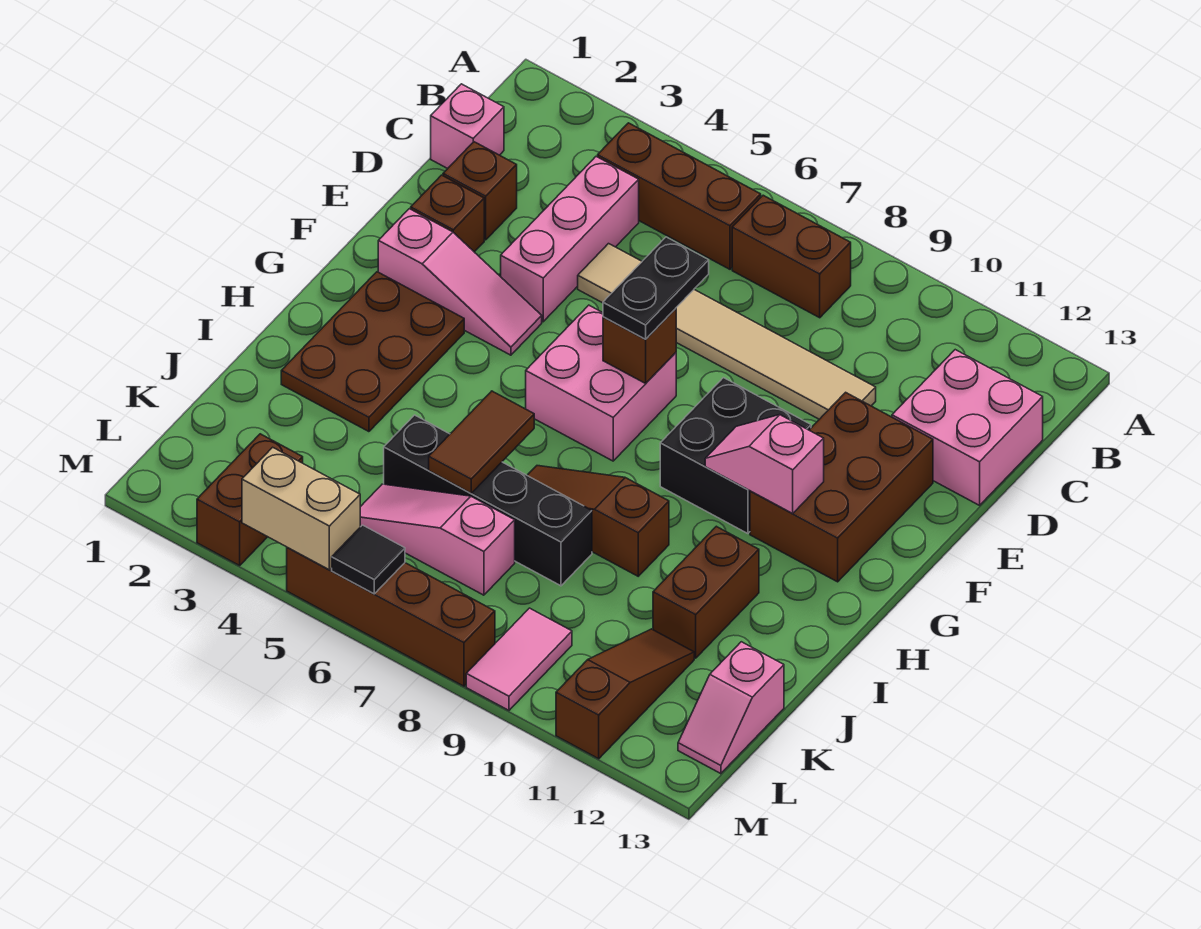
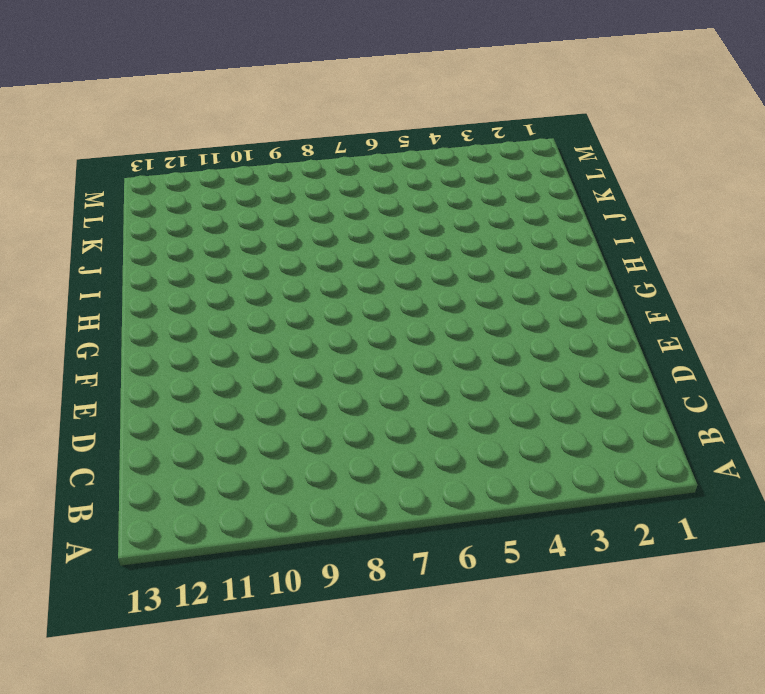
none -> brown brick B4:B6 level 1
none -> brown brick B7:B8 level 1
none -> pink brick C1 level 1

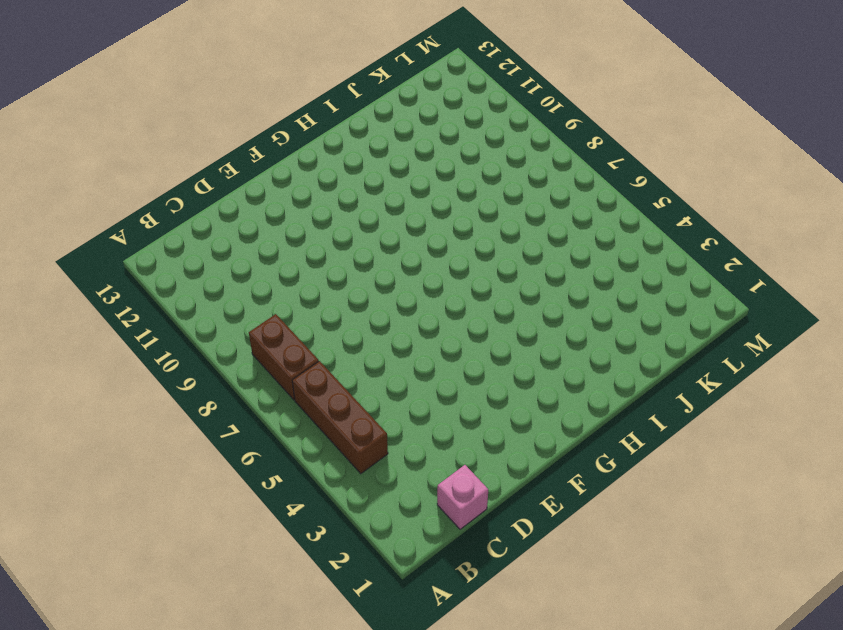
none -> pink brick C4:E4 level 1
none -> pink brick C12:D13 level 1
none -> brown brick D2 level 1

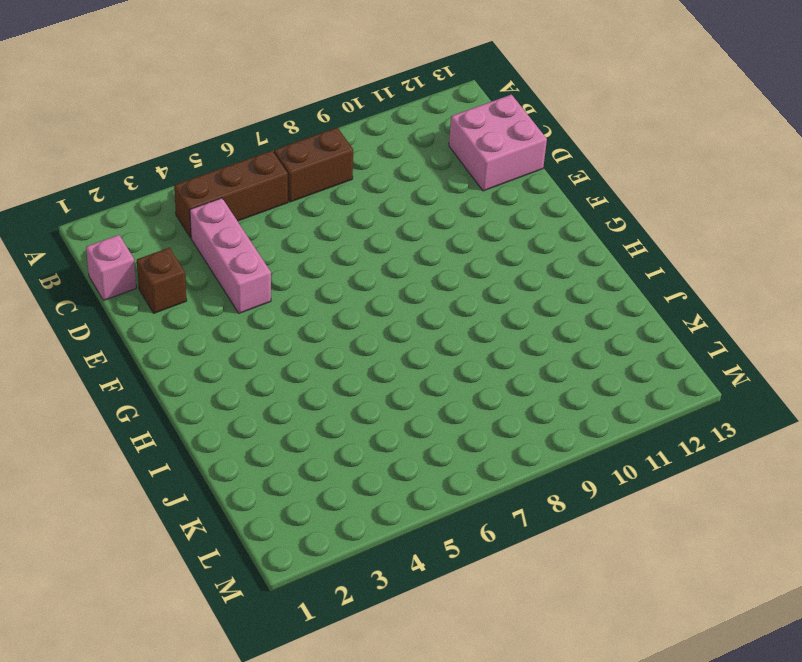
none -> tan tile D5:D10 level 1
none -> brown brick E2 level 1
none -> brown brick E11:G12 level 1

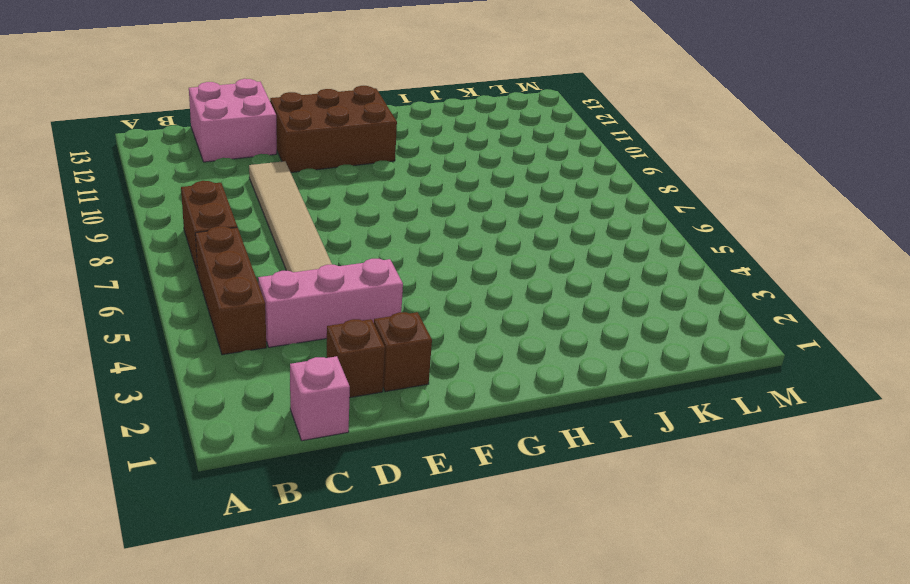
none -> pink slope F2:F4 level 1 top 2
none -> pink brick F6:G7 level 1
none -> black brick F9:G10 level 1

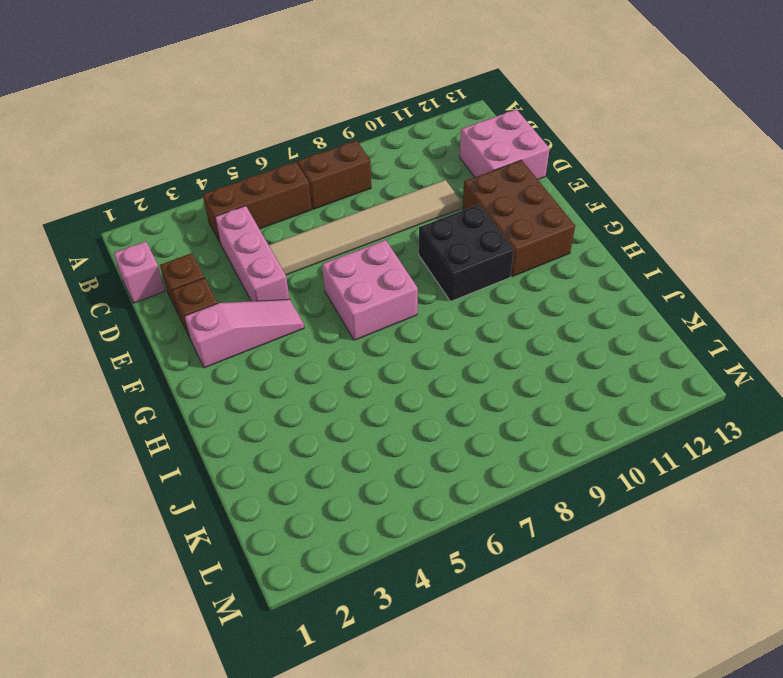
none -> brown plate G2:I3 level 1
none -> brown slope I7:I9 level 1 top 9
none -> brown brick I11:J11 level 1

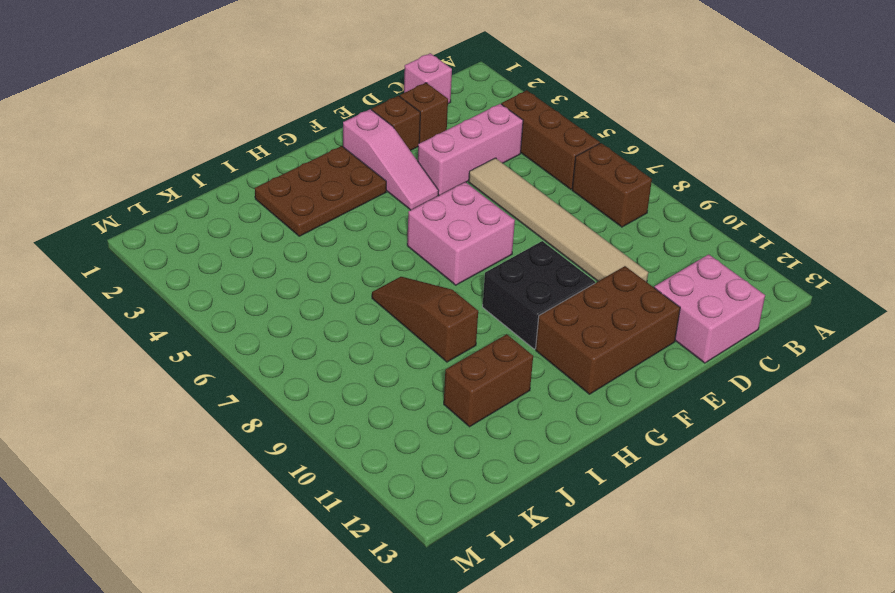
none -> black brick J5:J8 level 1
none -> pink slope K5:K7 level 1 top 7
none -> brown slope K11:M11 level 1 top M

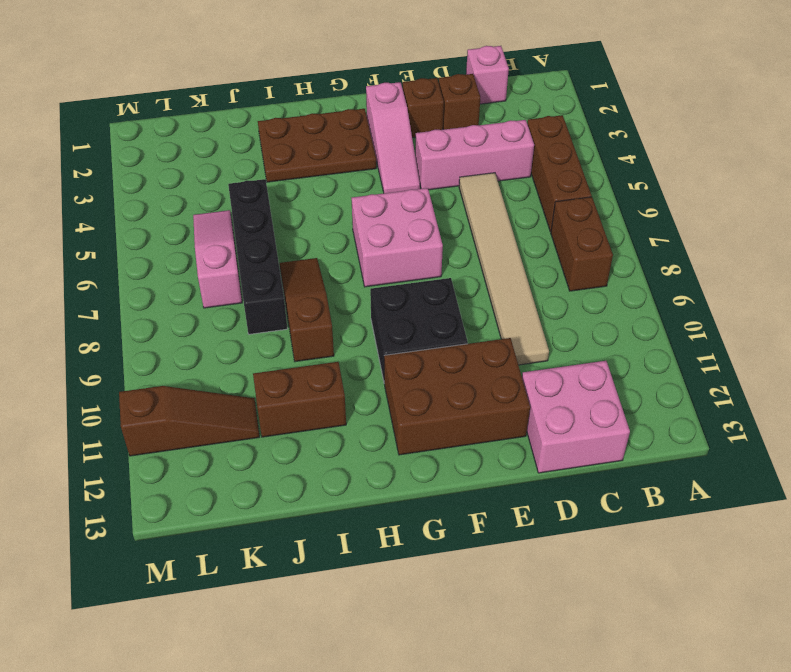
none -> pink slope K13:L13 level 1 top K
none -> brown brick L3:M3 level 1
none -> pink tile L9:M9 level 1

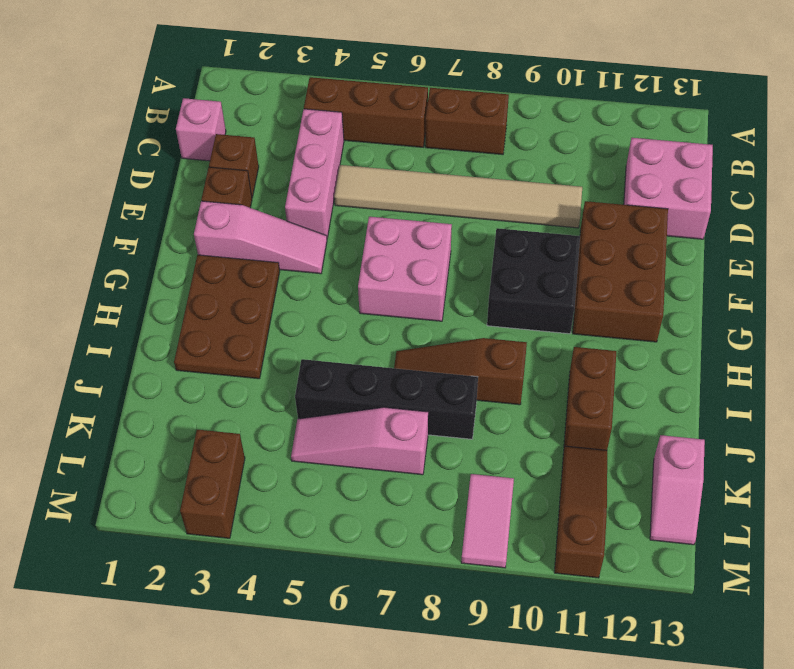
none -> brown brick M5:M8 level 1
none -> brown brick F7 level 2
none -> pink slope G10:G11 level 2 top 11

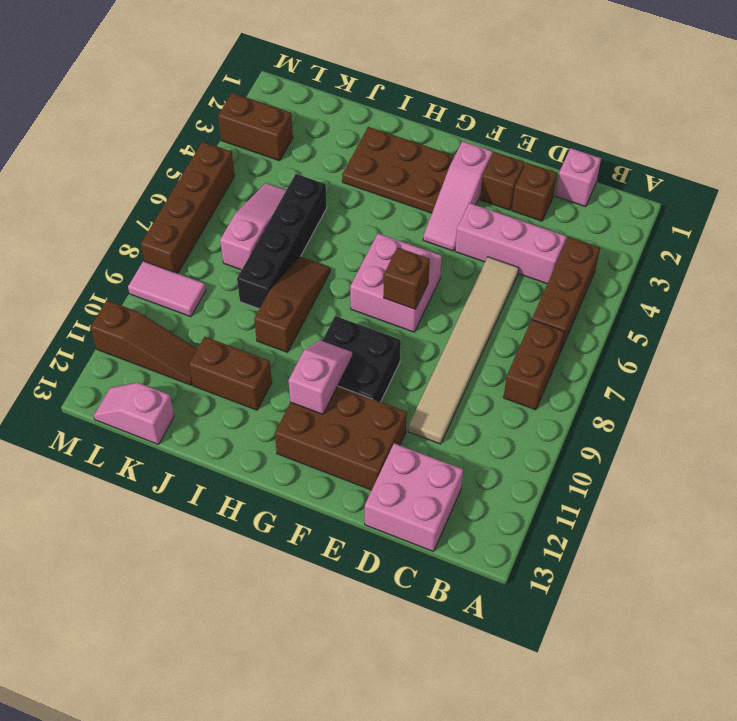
none -> brown tile I6:J6 level 2
none -> tan brick M4:M5 level 2
none -> black tile M6 level 2

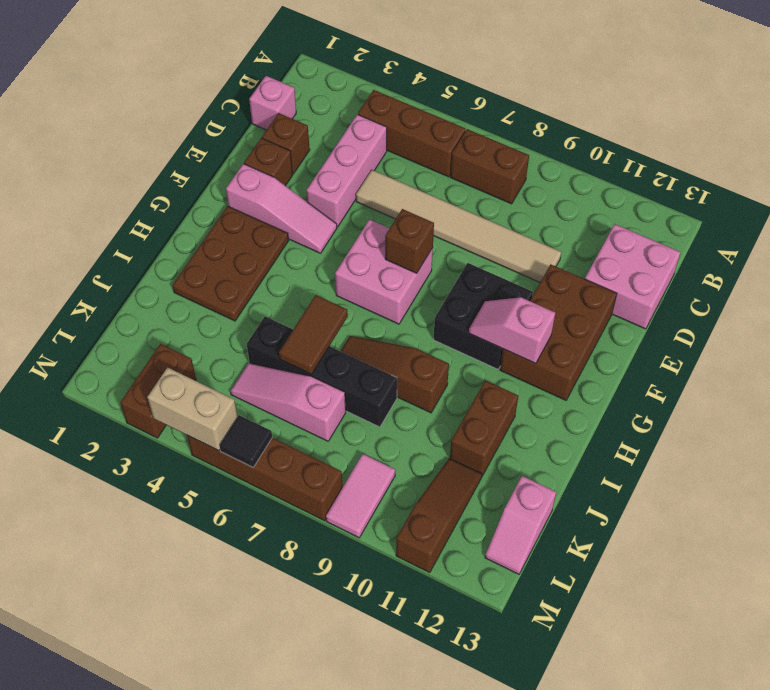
none -> black plate E7:F7 level 3

